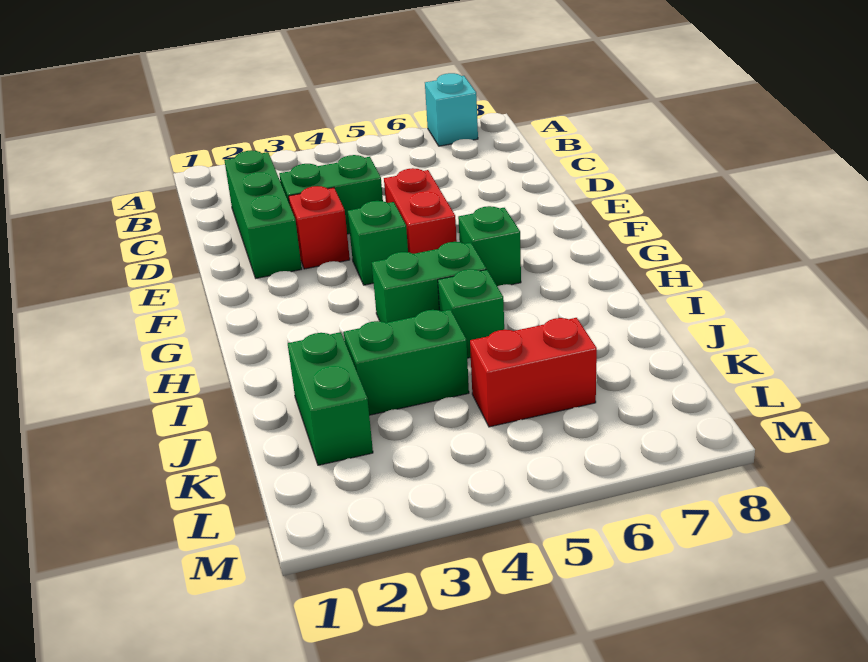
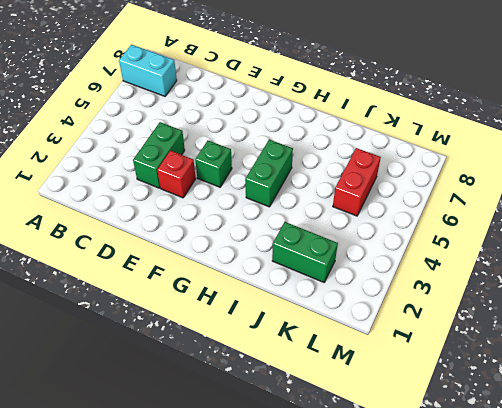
cyan brick A7:B7 level 1 -> cyan brick A7 level 1
none -> green brick C2:E2 level 1
none -> red brick E5:F5 level 1
none -> green brick G6 level 1

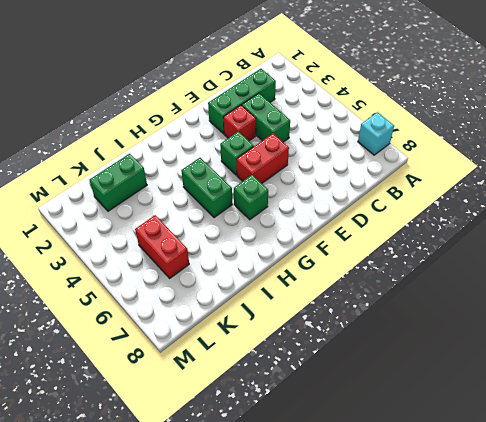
none -> green brick I5 level 1
none -> green brick J3:J4 level 1

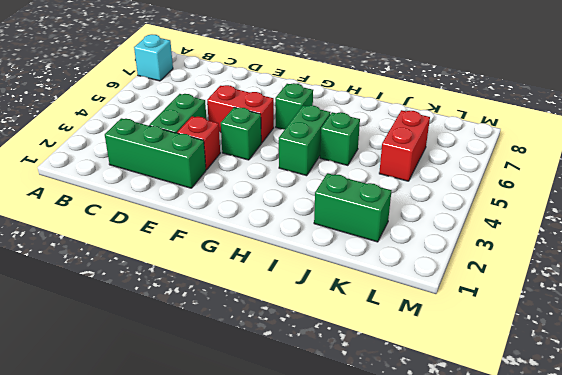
none -> green brick J3:J4 level 1

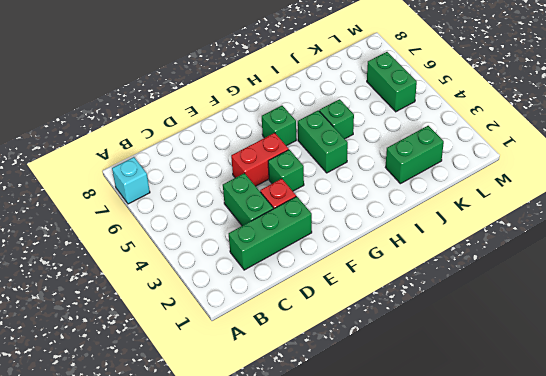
green brick L5:L6 level 1 -> green brick J3:J4 level 1
none -> red brick K5:K6 level 1

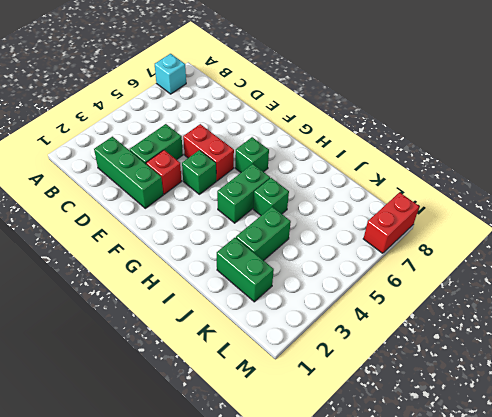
red brick M7:M8 level 1 -> red brick K5:K6 level 1

